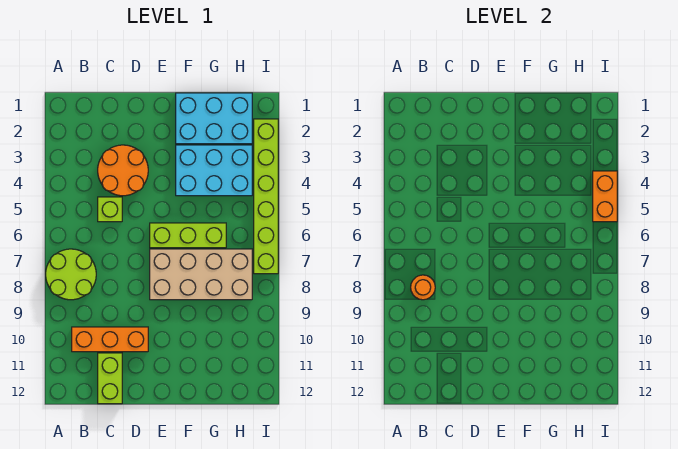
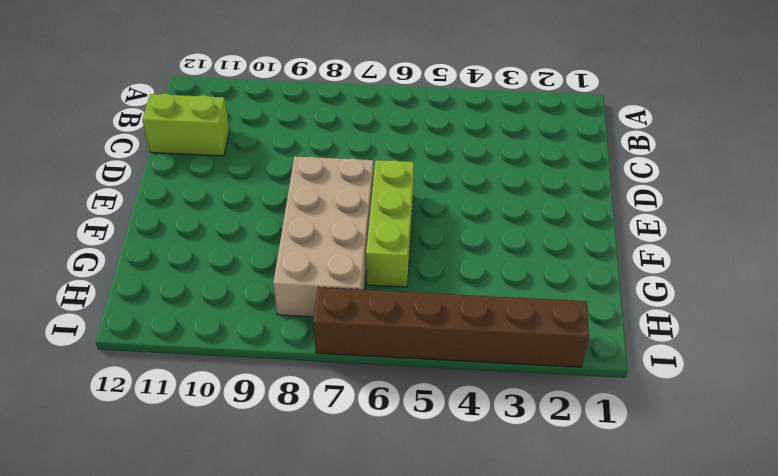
brown brick I2:I7 level 1 -> lime brick I2:I7 level 1
none -> lime round brick A7:B8 level 1
none -> orange brick B10:D10 level 1
none -> orange round brick C3:D4 level 1

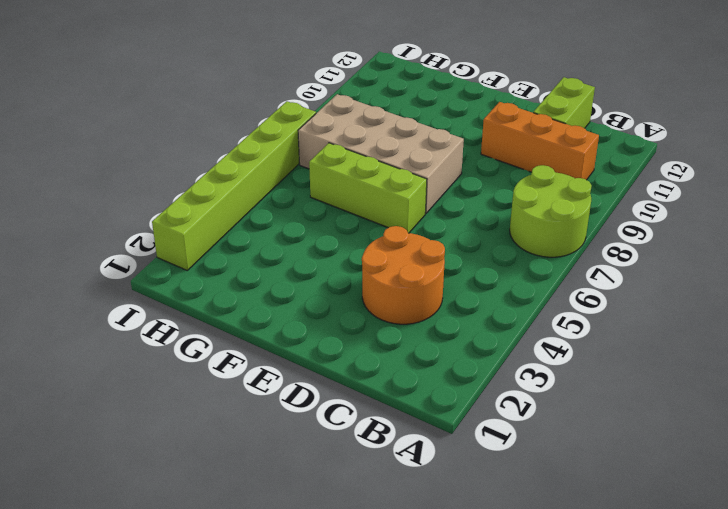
none -> lime brick C5 level 1
none -> cyan brick F1:H2 level 1
none -> cyan brick F3:H4 level 1

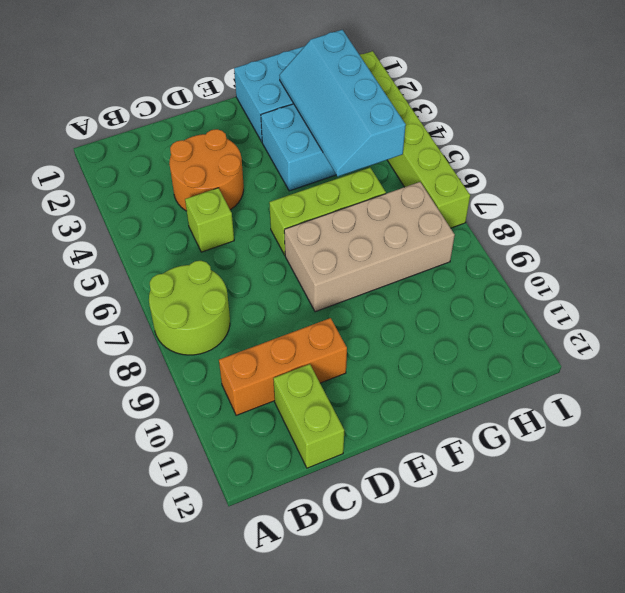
cyan slope G2:H5 level 2 top H -> none
none -> orange round brick B8 level 2
none -> orange brick I4:I5 level 2

